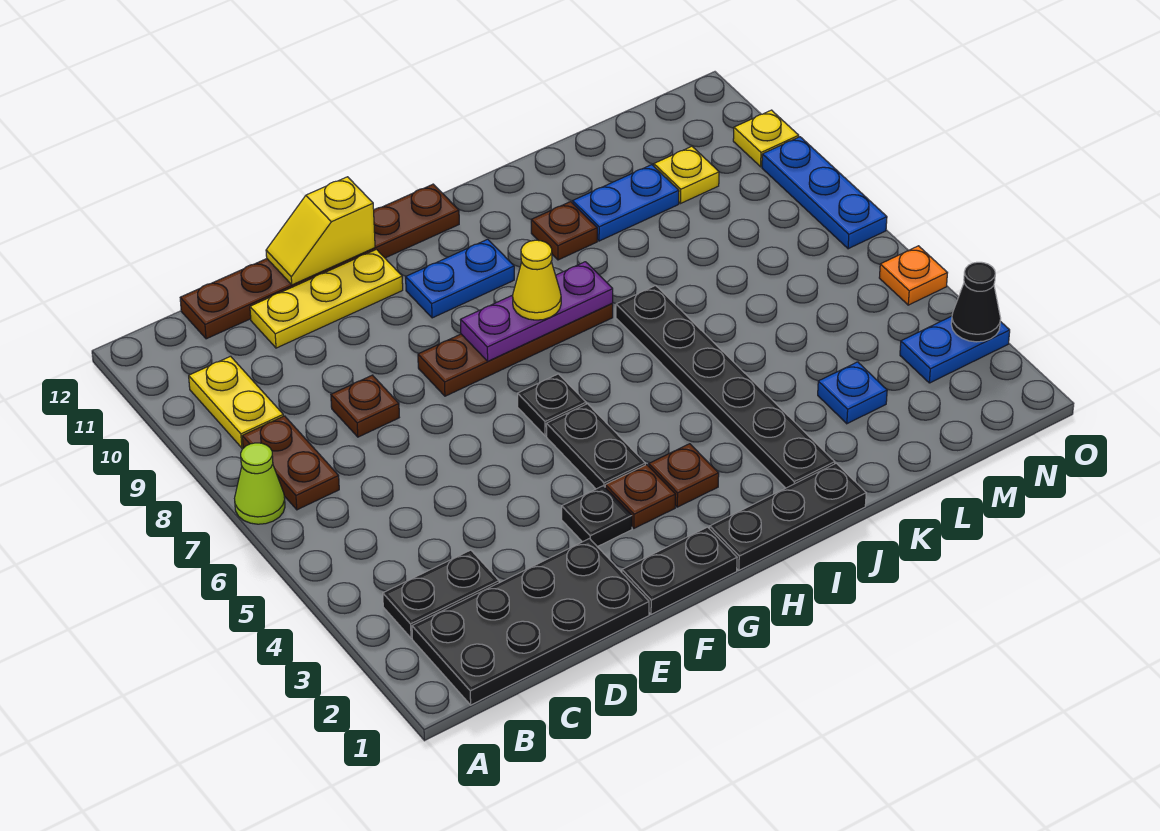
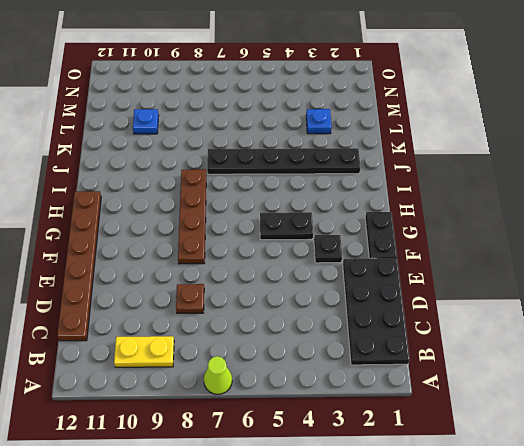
blue plate L10 level 1 -> blue plate K10:L10 level 1
none -> black plate B3:C3 level 1
none -> brown plate B7:B8 level 1
none -> yellow plate D11:F11 level 1
none -> brown plate G3 level 1

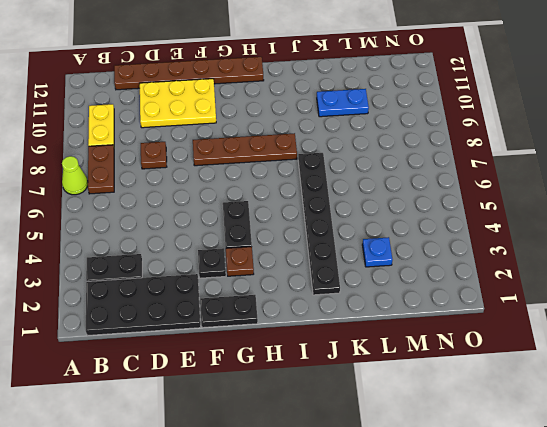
yellow plate D10:F11 level 1 -> yellow plate D11:F11 level 1
none -> black plate G6 level 1
none -> blue plate G10:H10 level 1
none -> black plate H1:J1 level 1
none -> brown plate H3 level 1

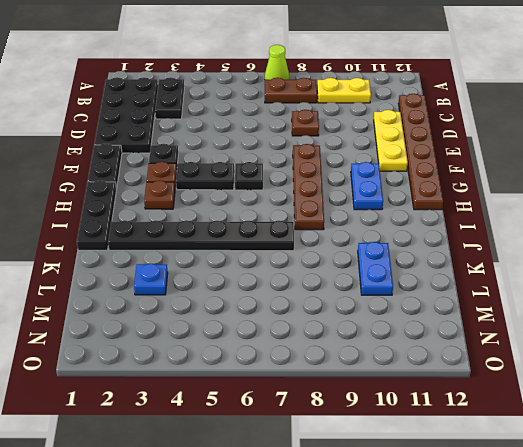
none -> brown plate J10 level 1
none -> yellow plate M10 level 1
none -> blue plate N3:O3 level 1
none -> orange plate O5 level 1

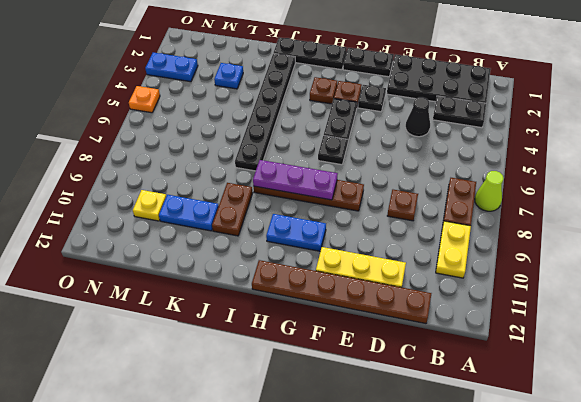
black cone D4 level 1 -> black cone O3 level 2
brown plate J9:J10 level 1 -> brown plate J10 level 1
none -> blue plate O7:O9 level 1
none -> yellow plate O10 level 1
none -> yellow slope E12:F12 level 2 top F
none -> yellow cone H8 level 3

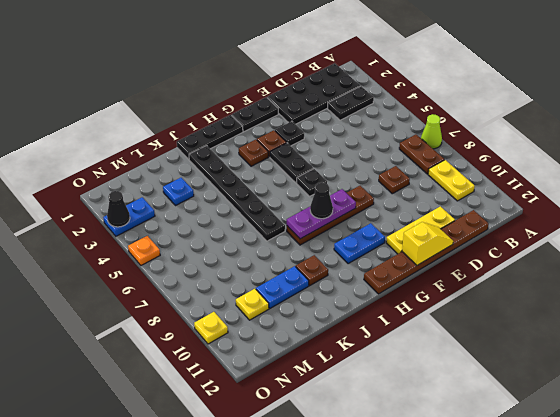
black cone H8 level 3 -> yellow cone H8 level 3
none -> blue plate O7:O9 level 1

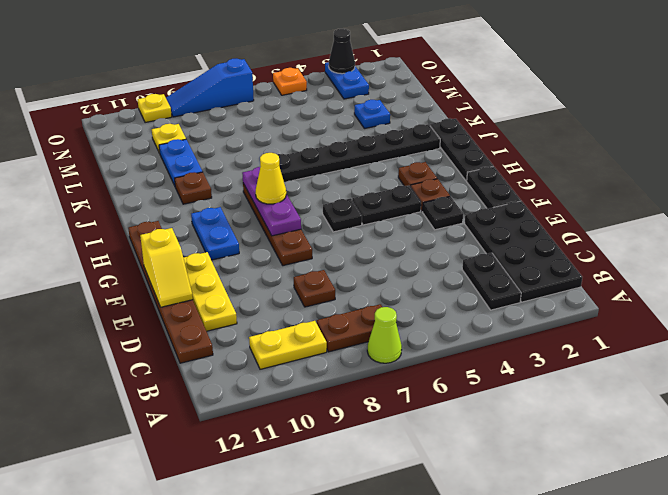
blue slope O7:O9 level 1 top 7 -> blue plate O7:O9 level 1

